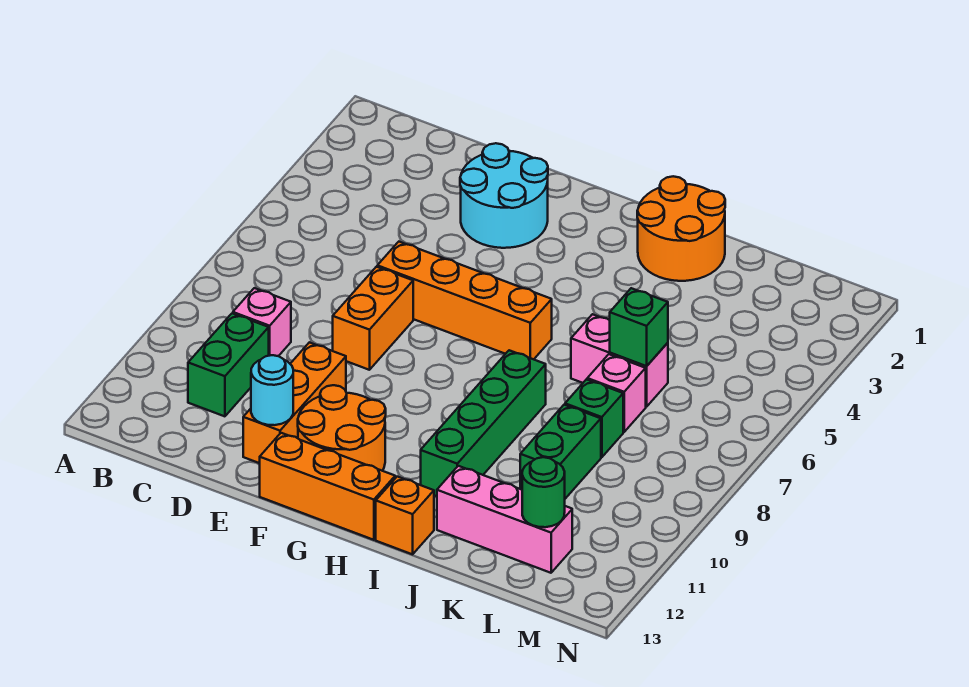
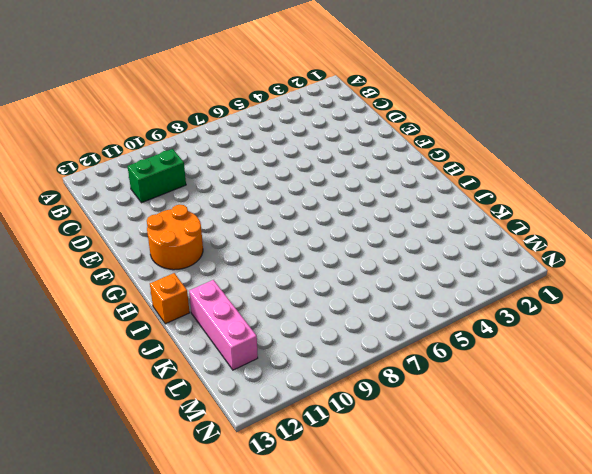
none -> pink brick C9 level 1
none -> cyan round brick E2:F3 level 1
none -> orange brick E6:H6 level 1

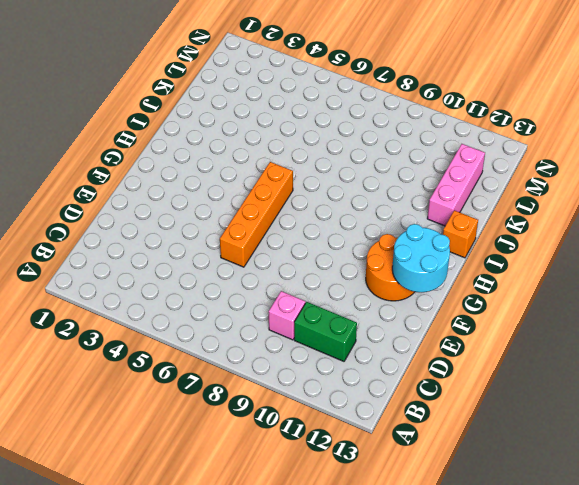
cyan round brick F12:G13 level 2 -> cyan round brick E2:F3 level 1
none -> orange brick E7:E8 level 1
none -> orange brick E10:E12 level 1
none -> orange brick F13:H13 level 1

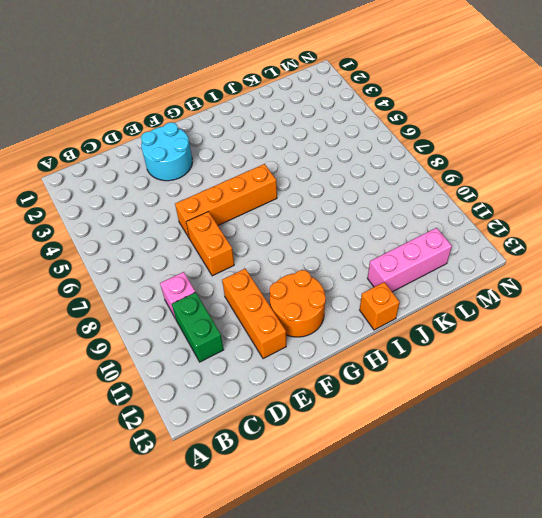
none -> orange brick F13:H13 level 1
none -> orange round brick I1:J2 level 1
none -> green brick I8:I11 level 1

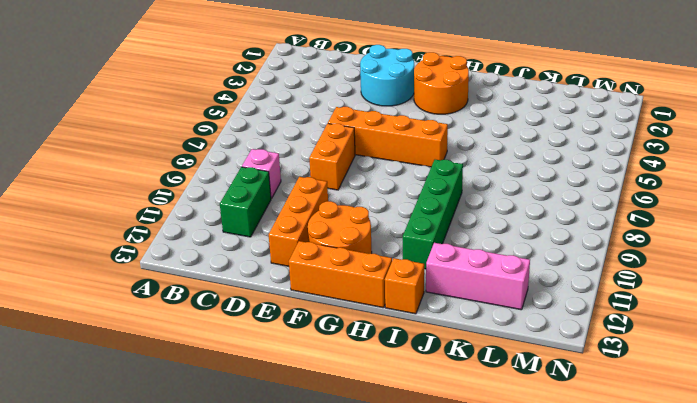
orange round brick G2:H3 level 1 -> orange round brick I1:J2 level 1
none -> pink brick J6:K6 level 1
none -> pink brick K7 level 1
none -> green brick K8 level 1

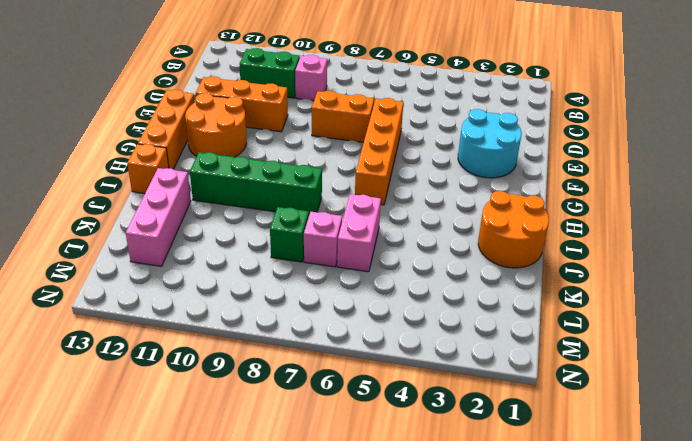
none -> green brick K9:K10 level 1
none -> cyan round brick E12 level 2
none -> green brick K6 level 2

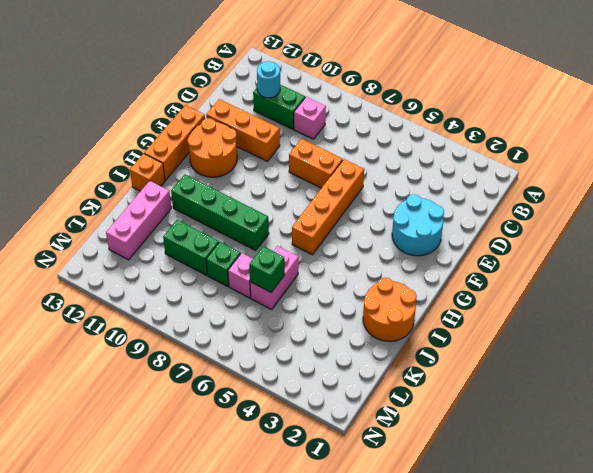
cyan round brick C11 level 2 -> cyan round brick E12 level 2
none -> green round brick L12 level 2

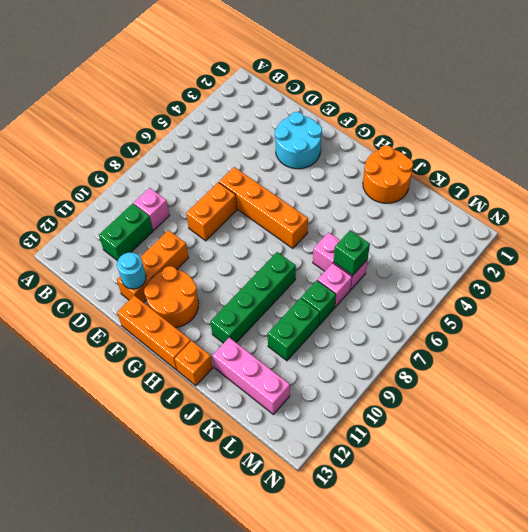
none -> green round brick L12 level 2

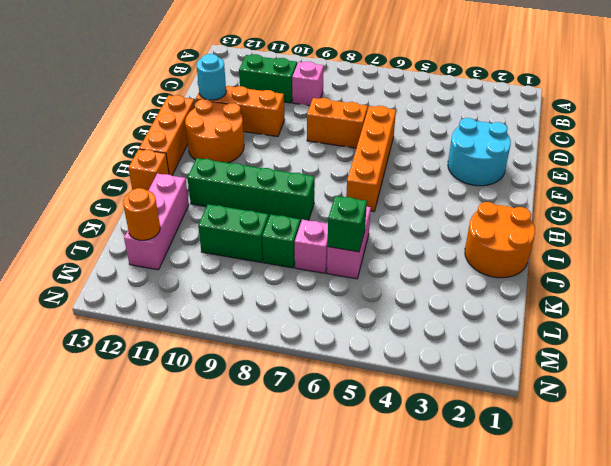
orange round brick L12 level 2 -> green round brick L12 level 2

